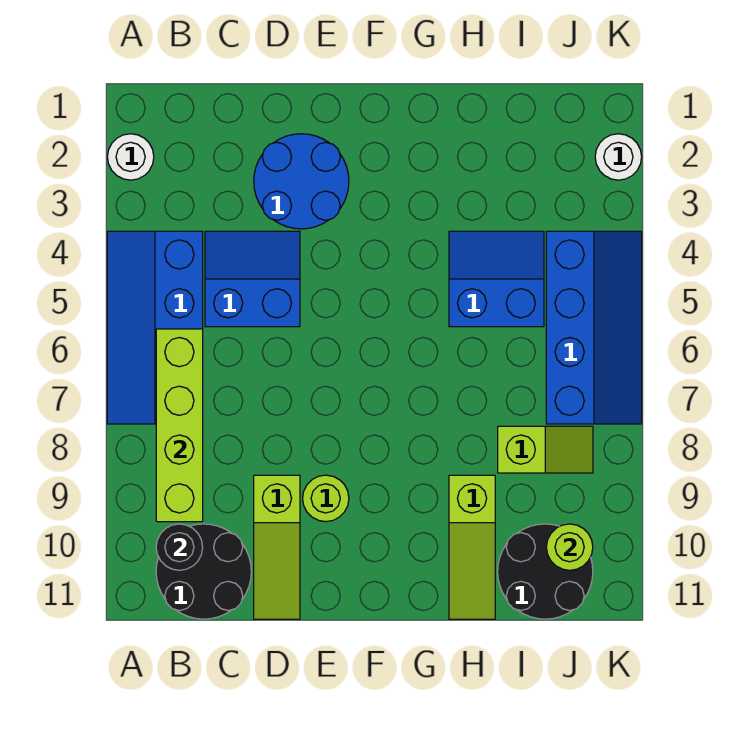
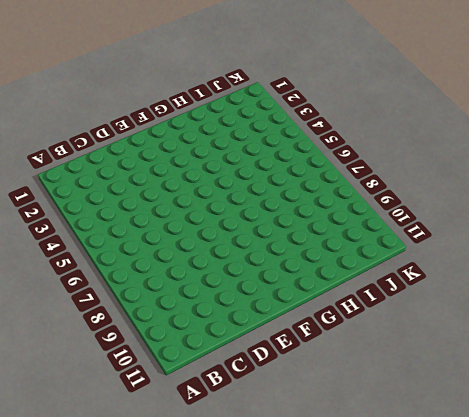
none -> white round brick A2 level 1
none -> blue slope A4:B7 level 1 top B
none -> black round brick B10:C11 level 1

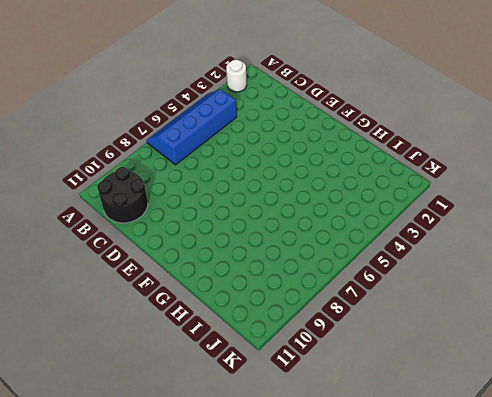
none -> blue slope C4:D5 level 1 top 5
none -> blue round brick D2:E3 level 1
none -> lime slope D9:D11 level 1 top 9

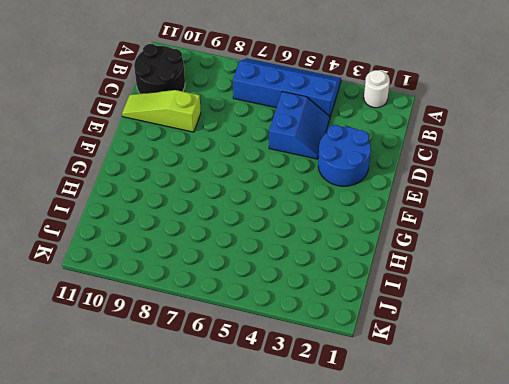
none -> lime round brick E9 level 1
none -> blue slope H4:I5 level 1 top 5
none -> lime slope H9:H11 level 1 top 9

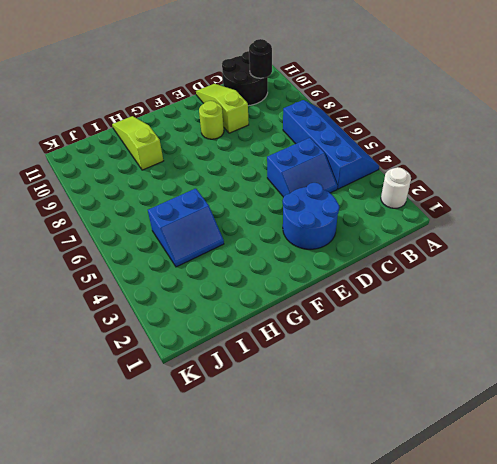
none -> lime slope I8:J8 level 1 top I
none -> black round brick I10:J11 level 1
none -> blue slope J4:K7 level 1 top J

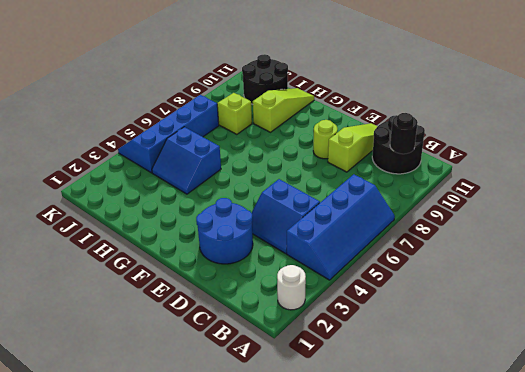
none -> white round brick K2 level 1
none -> lime brick B6:B9 level 2
none -> lime round brick J10 level 2

